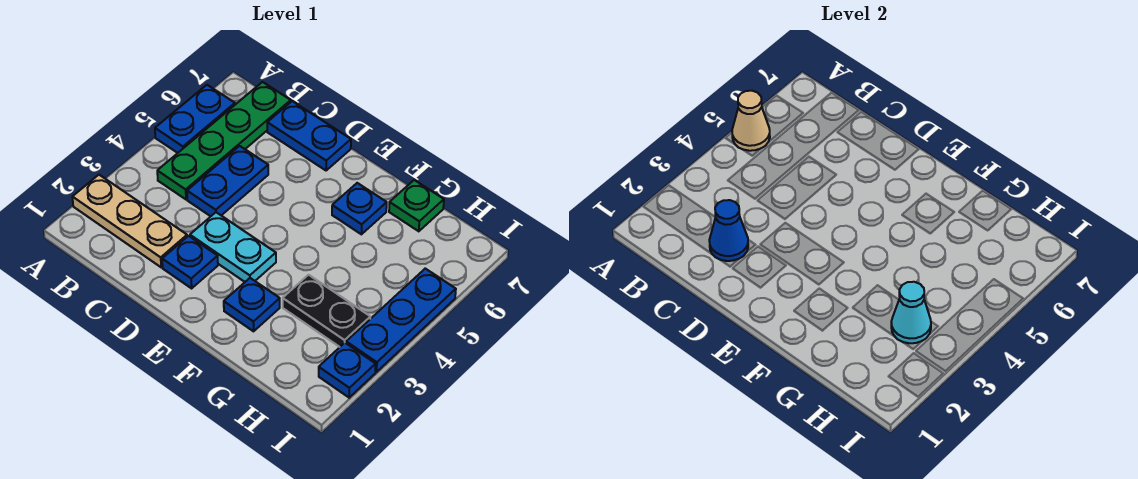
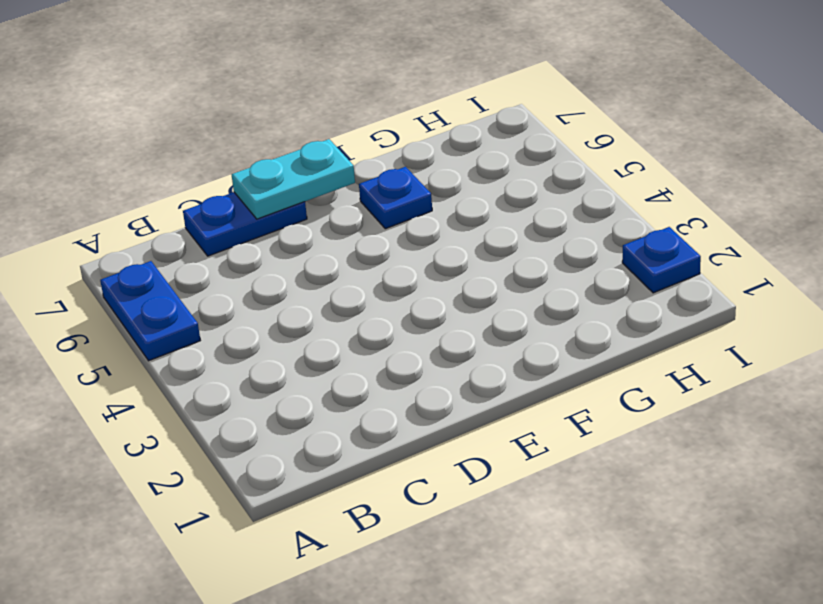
cyan plate D7:E7 level 2 -> cyan plate D3:E3 level 1
none -> tan plate A2:C2 level 1
none -> green plate B4:B7 level 1
none -> blue plate C4:C5 level 1

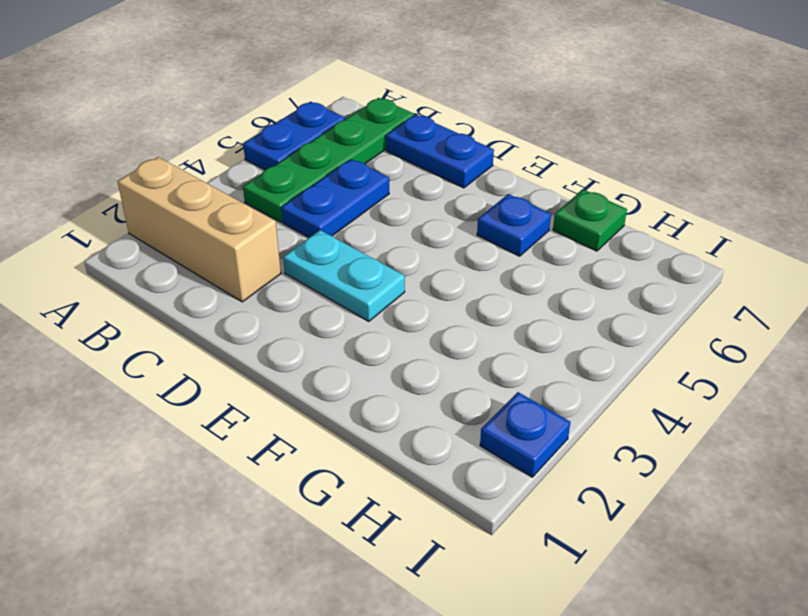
tan brick A2:C2 level 1 -> tan plate A2:C2 level 1
none -> blue plate D2 level 1
none -> blue plate F2 level 1
none -> black plate G3:H3 level 1

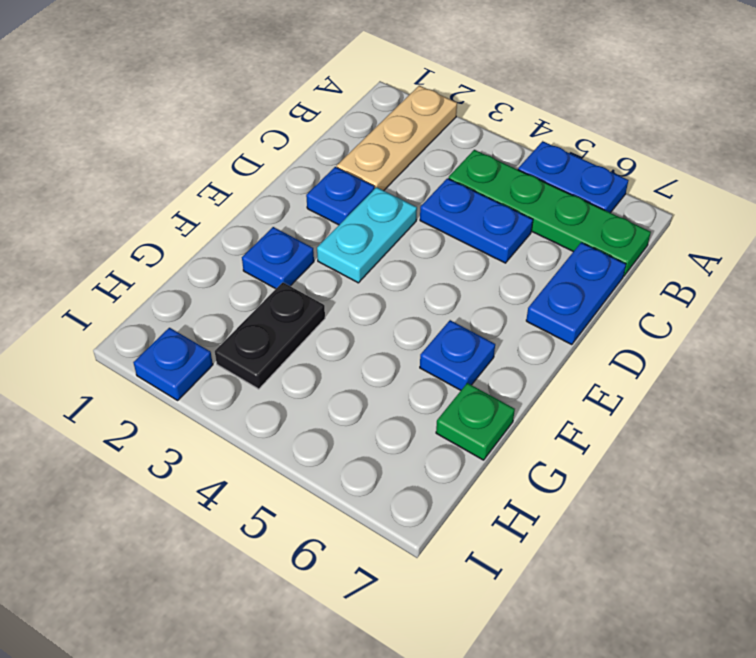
none -> blue plate I3:I5 level 1
none -> tan cone A5 level 2
none -> blue cone C2 level 2

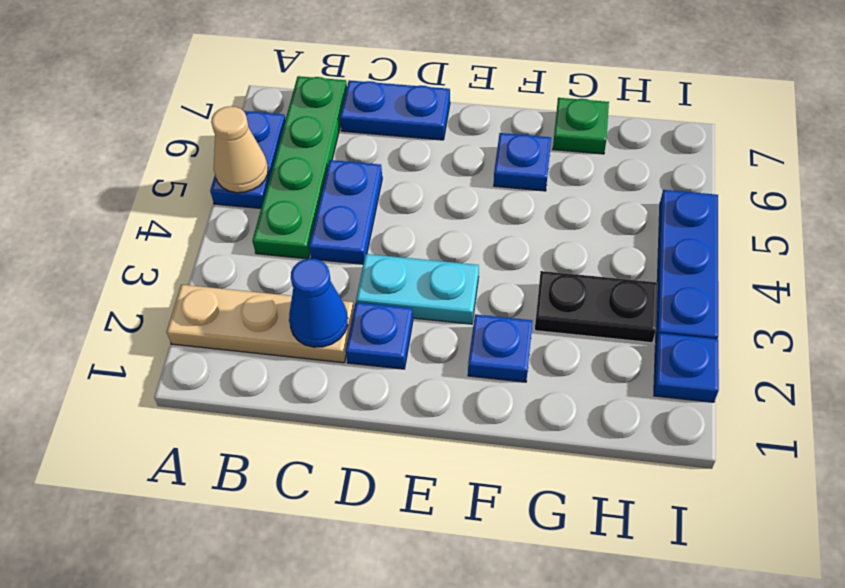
none -> cyan cone H3 level 2

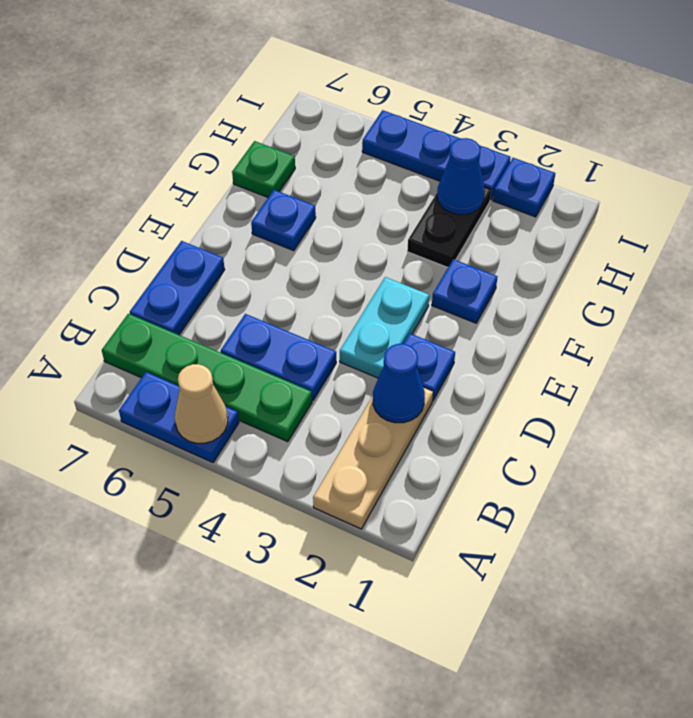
blue cone H3 level 2 -> cyan cone H3 level 2

